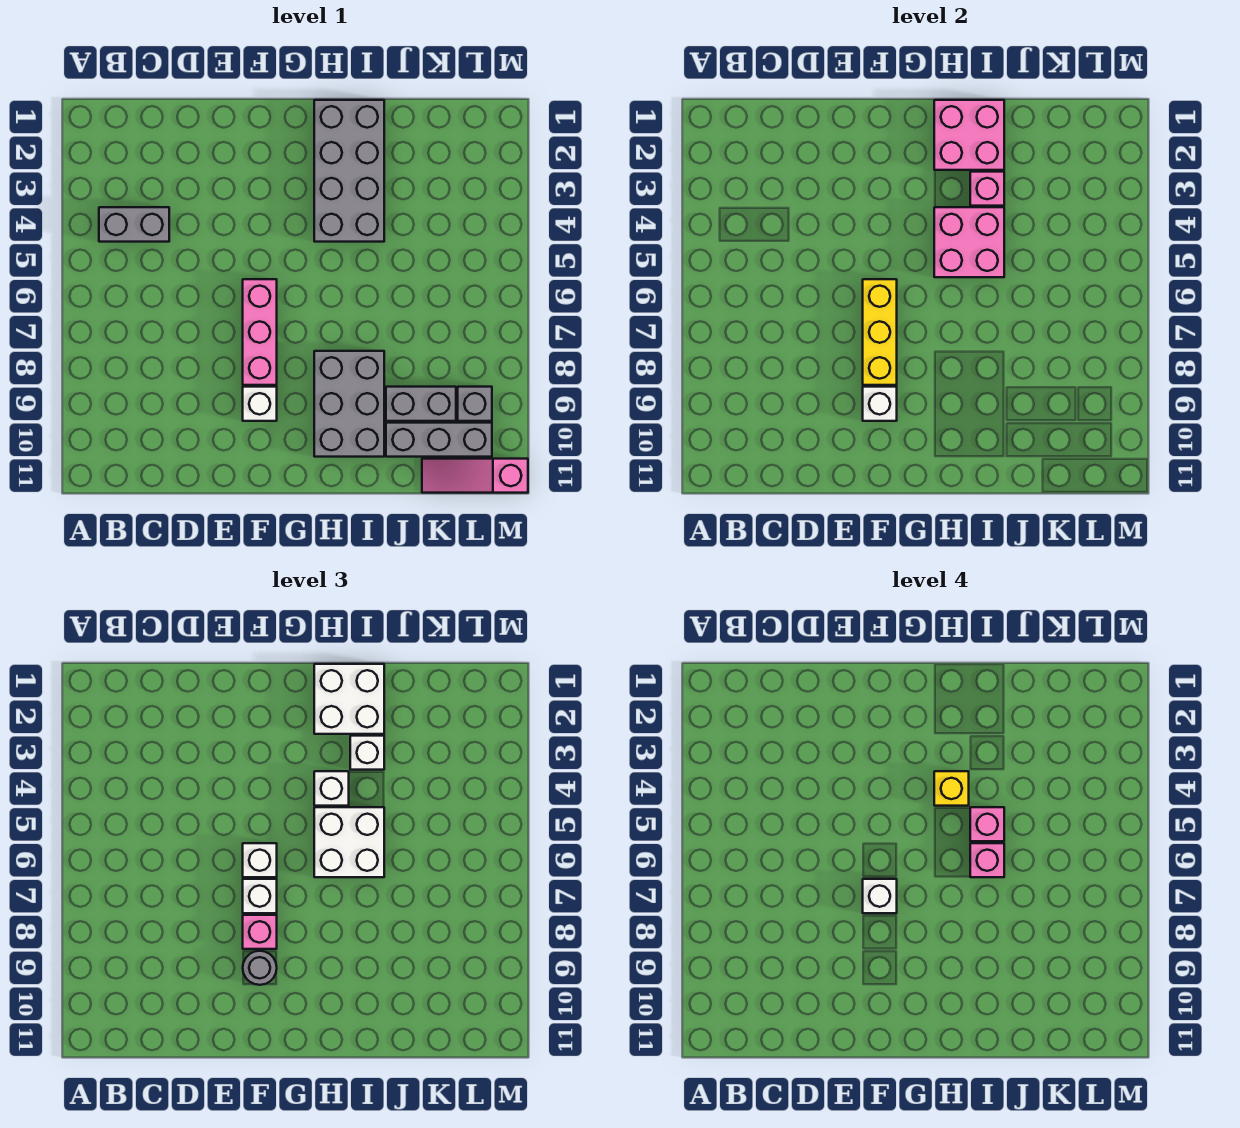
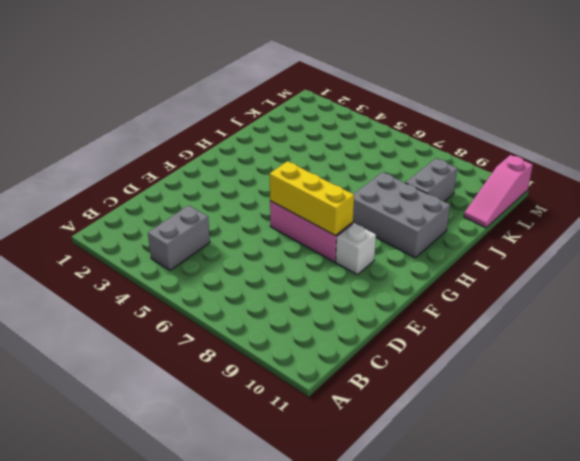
none -> grey brick H1:I4 level 1
none -> grey brick J10:L10 level 1
none -> grey brick L9 level 1

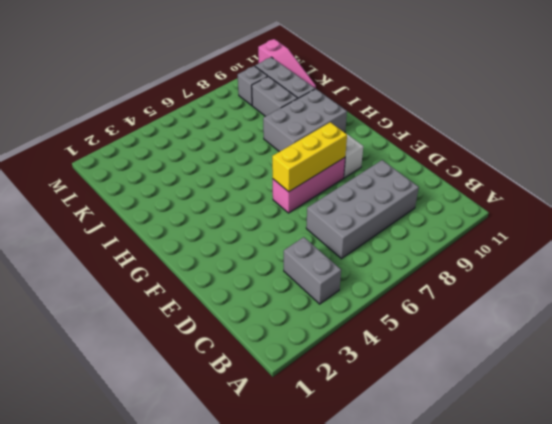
grey brick C6:D9 level 1 -> grey brick H1:I4 level 1
none -> white brick F9 level 2
none -> pink brick H1:I2 level 2
none -> pink brick H4:I5 level 2

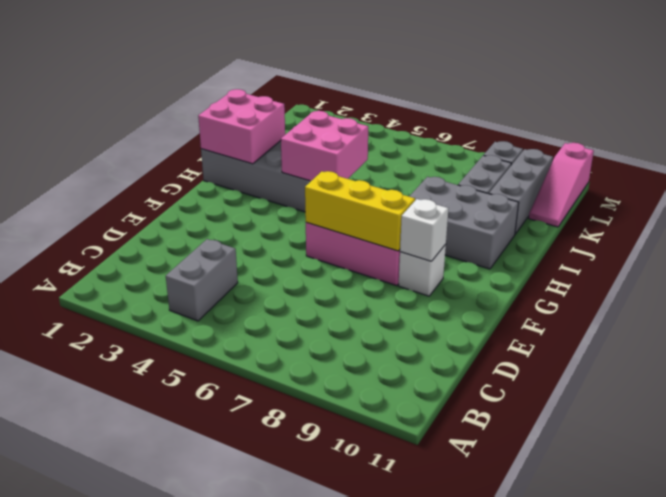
none -> pink brick I3 level 2
none -> white brick F6 level 3
none -> white brick F7 level 3

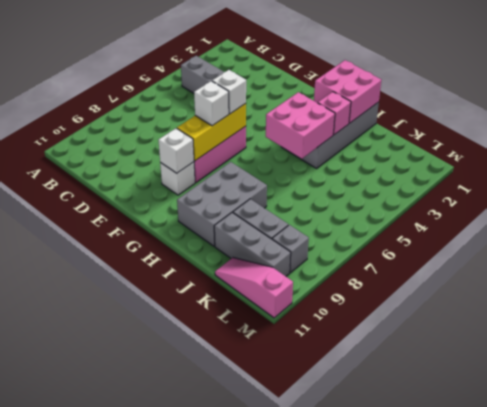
none -> pink brick F8 level 3
none -> grey round brick F9 level 3
none -> white brick H1:I2 level 3

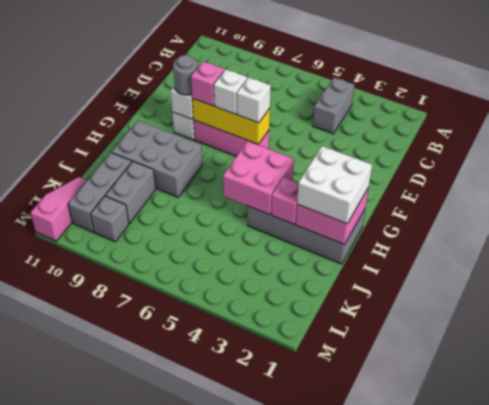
none -> white brick H4 level 3
none -> white brick H5:I6 level 3
none -> white brick I3 level 3

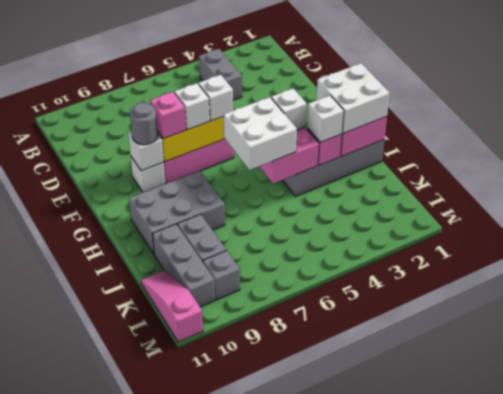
none -> white brick F7 level 4
none -> yellow brick H4 level 4
none -> pink brick I5 level 4

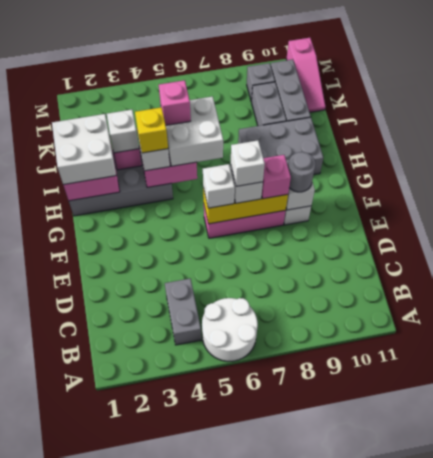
white round brick A5:B6 level 1 -> none
none -> pink brick I6 level 4

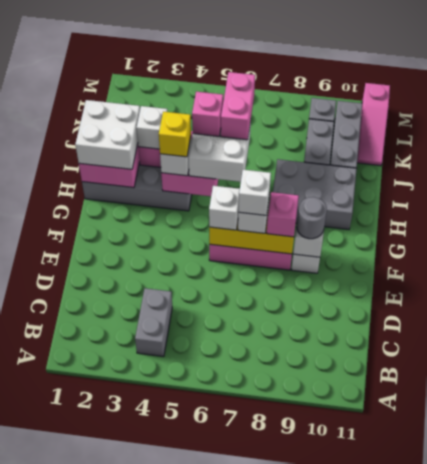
pink brick I6:J6 level 4 -> pink brick I6 level 4

